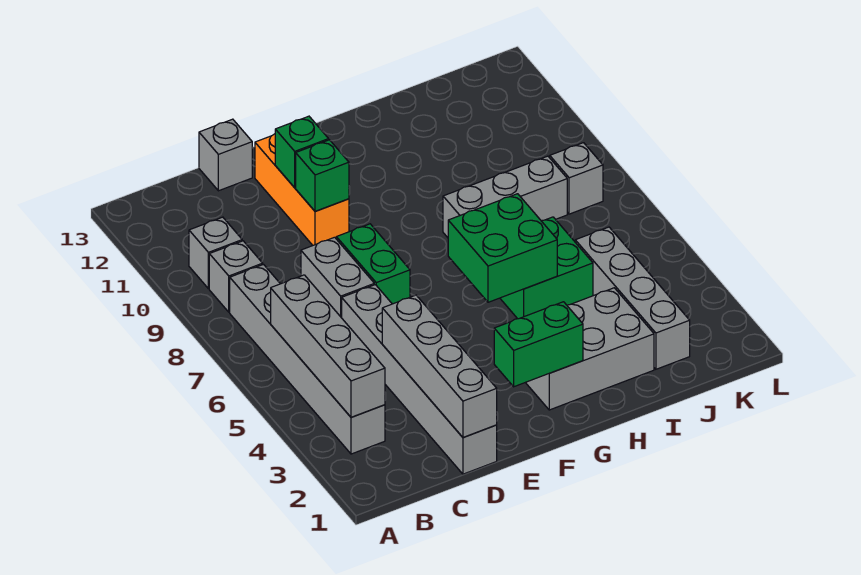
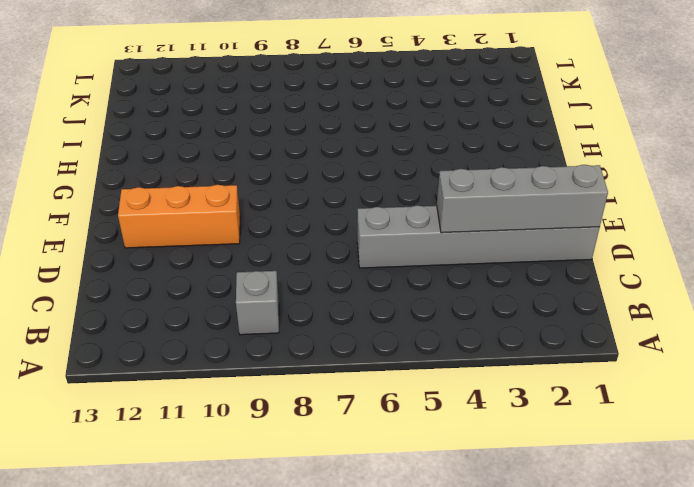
none -> grey brick B3:B8 level 1
none -> grey brick B10 level 1
none -> grey brick D7:D8 level 1

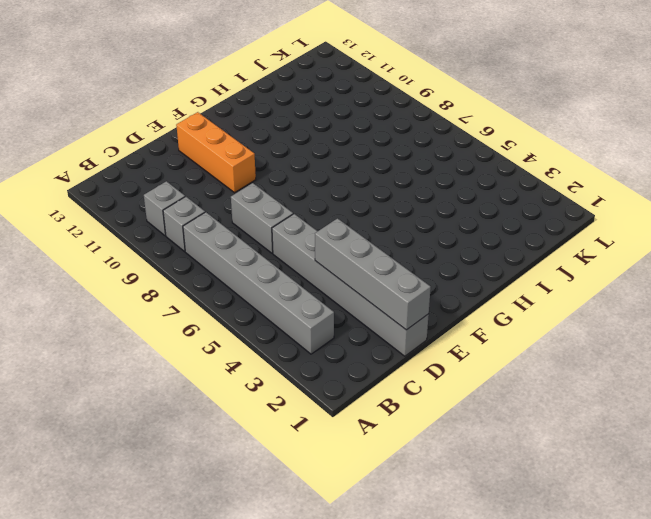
none -> grey brick D13 level 1
none -> green brick E7:E8 level 1
none -> grey brick G2:I3 level 1

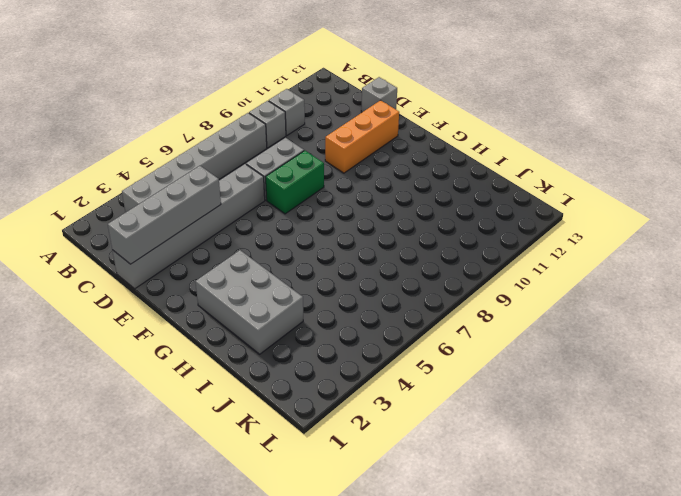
none -> green brick H5:I6 level 1
none -> grey brick H8:J8 level 1
none -> grey brick J2:J5 level 1

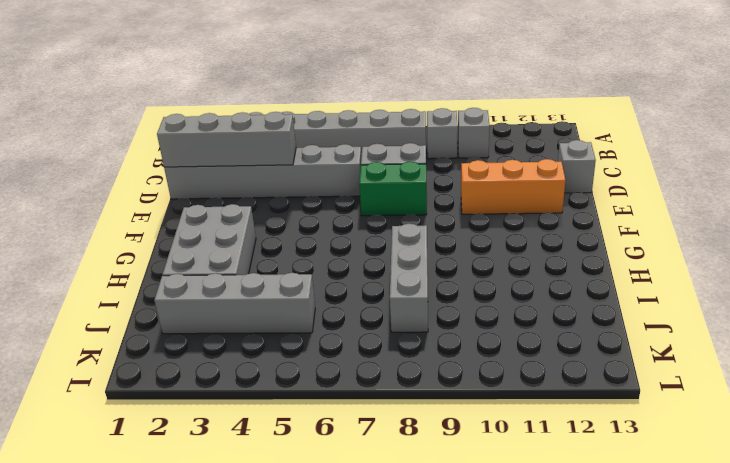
none -> green brick H5:I6 level 1
none -> grey brick K8 level 1
none -> grey brick B3:B6 level 2

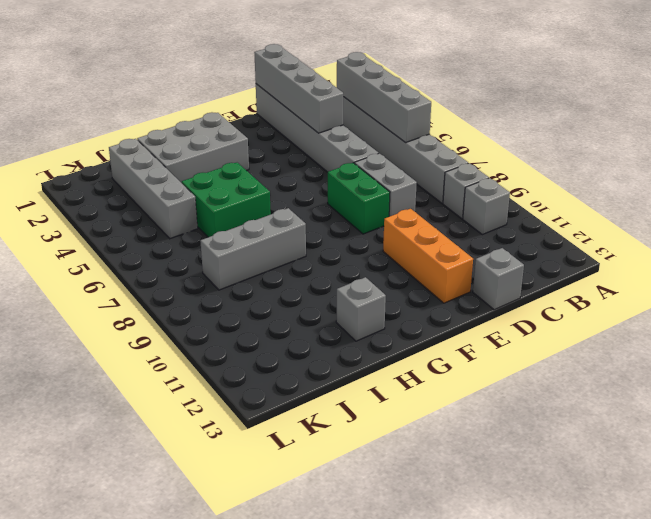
grey brick H12 level 1 -> grey brick K8 level 1
none -> green brick E10 level 2
none -> green brick E11 level 2
none -> green brick F2:G2 level 2

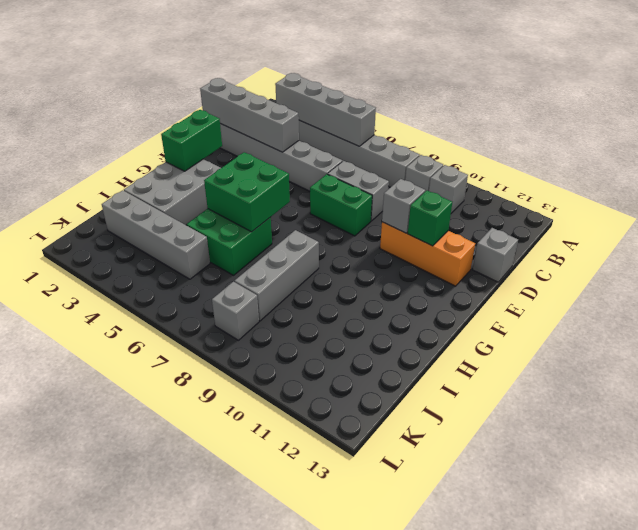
grey brick E10 level 2 -> green brick E10 level 2

